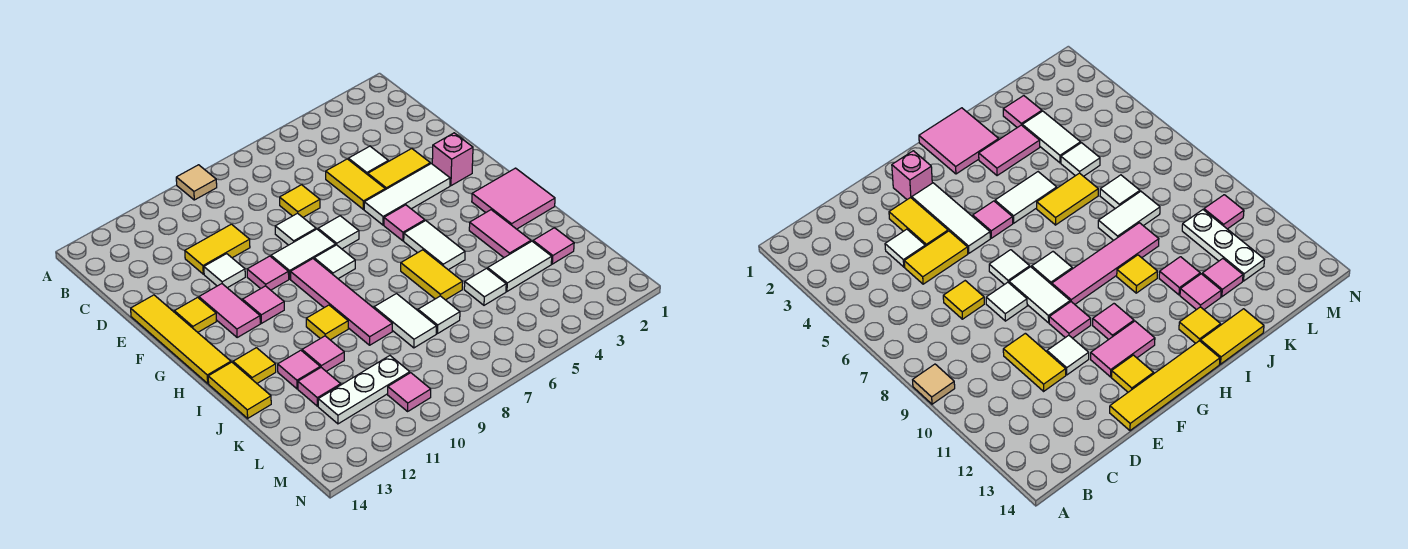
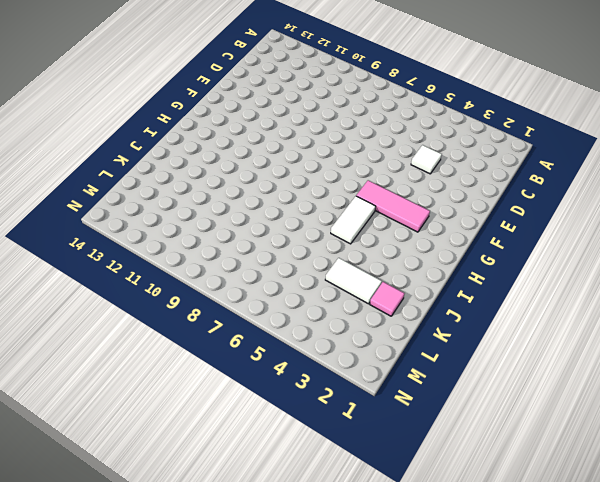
pink tile G3:G5 level 1 -> pink tile G5 level 1
none -> tan tile A9 level 1
none -> yellow tile D5:E5 level 1
none -> yellow tile D7 level 1
none -> yellow tile D10:D11 level 1

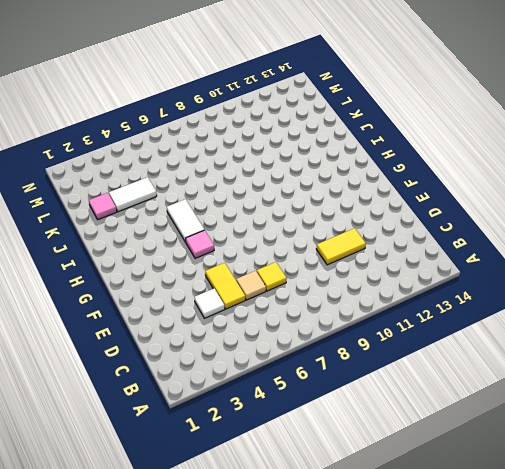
tan tile D6 level 1 -> tan tile A9 level 1
none -> yellow tile E3:E4 level 1
none -> white tile E8 level 1
none -> white tile E11 level 1
none -> yellow tile E14:H14 level 1

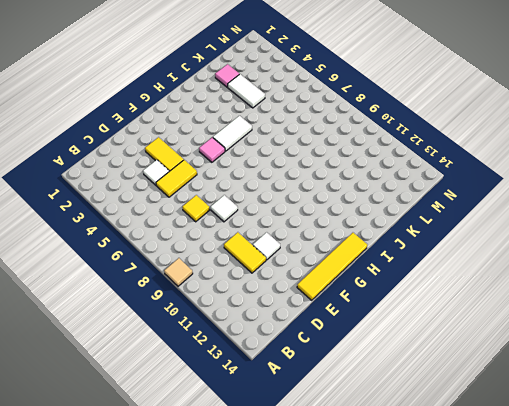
none -> pink brick F2 level 1
none -> white tile F3:F5 level 1
none -> white tile F7 level 1
none -> white tile F8:F9 level 1

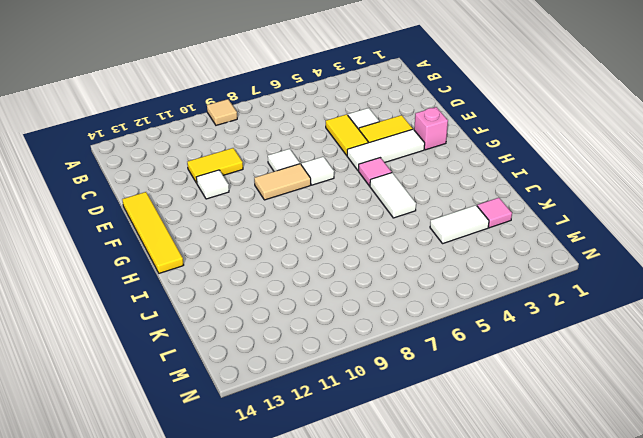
tan tile F8:F9 level 1 -> white tile F8:F9 level 1
none -> yellow tile D7 level 1
none -> pink tile F10 level 1
none -> pink tile F12:G12 level 1
none -> yellow tile F13 level 1

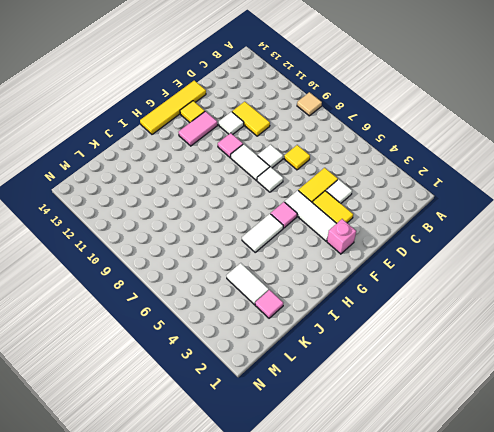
none -> white tile G8 level 1
none -> pink tile G9:J9 level 1
none -> pink tile G11 level 1
none -> pink tile H1:I2 level 1

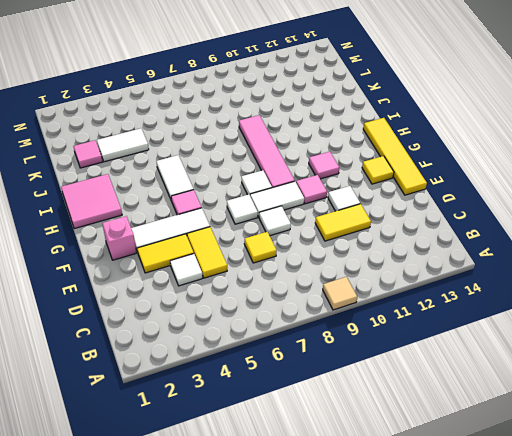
none -> pink tile F12:G12 level 1
none -> pink tile I3:J3 level 1
none -> yellow tile I6:J6 level 1
none -> yellow tile I10 level 1

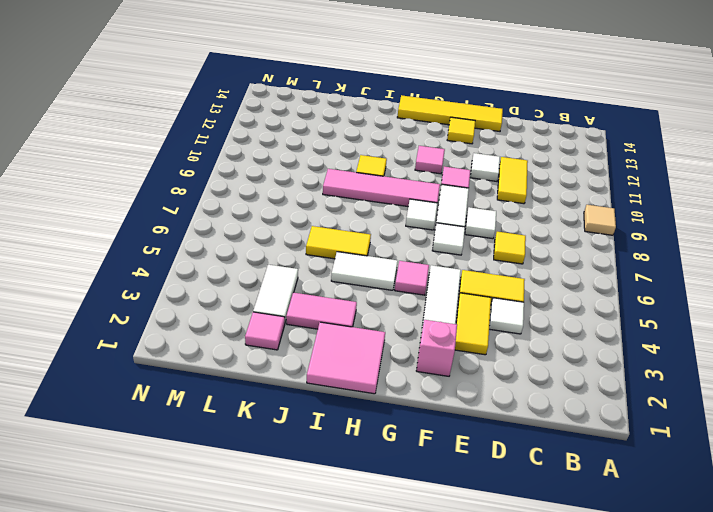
none -> pink tile F12:G12 level 1
none -> yellow tile I13 level 1
none -> yellow tile I14:J14 level 1
none -> white tile J8:K8 level 1

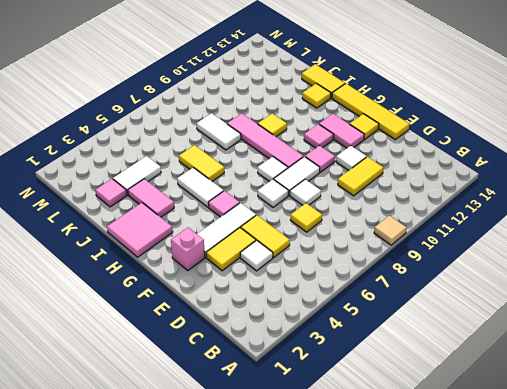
none -> pink tile J11 level 1
none -> pink tile J12 level 1
none -> white tile K5 level 1
none -> white tile K7 level 1

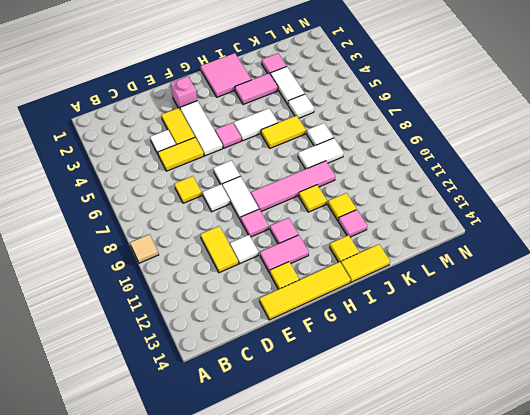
yellow tile J11 level 1 -> pink tile J11 level 1
none -> white tile G8 level 1
none -> pink tile K12 level 1
none -> white plate L10:L12 level 1
none -> pink tile M10 level 1

